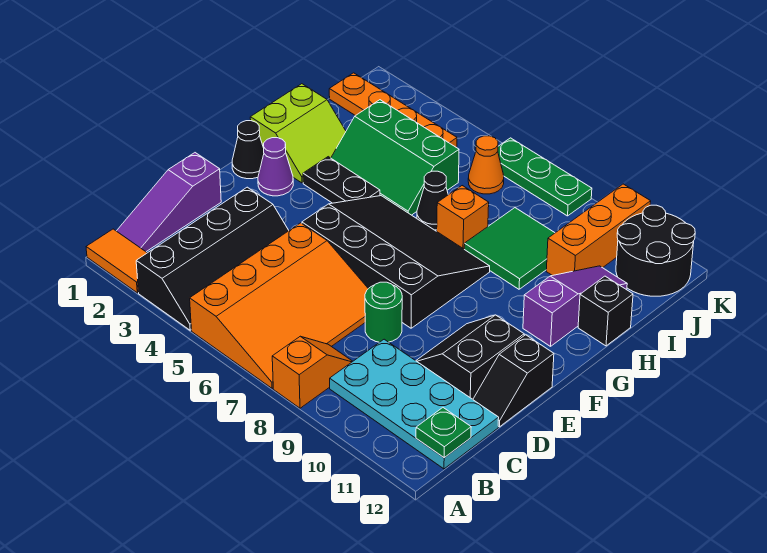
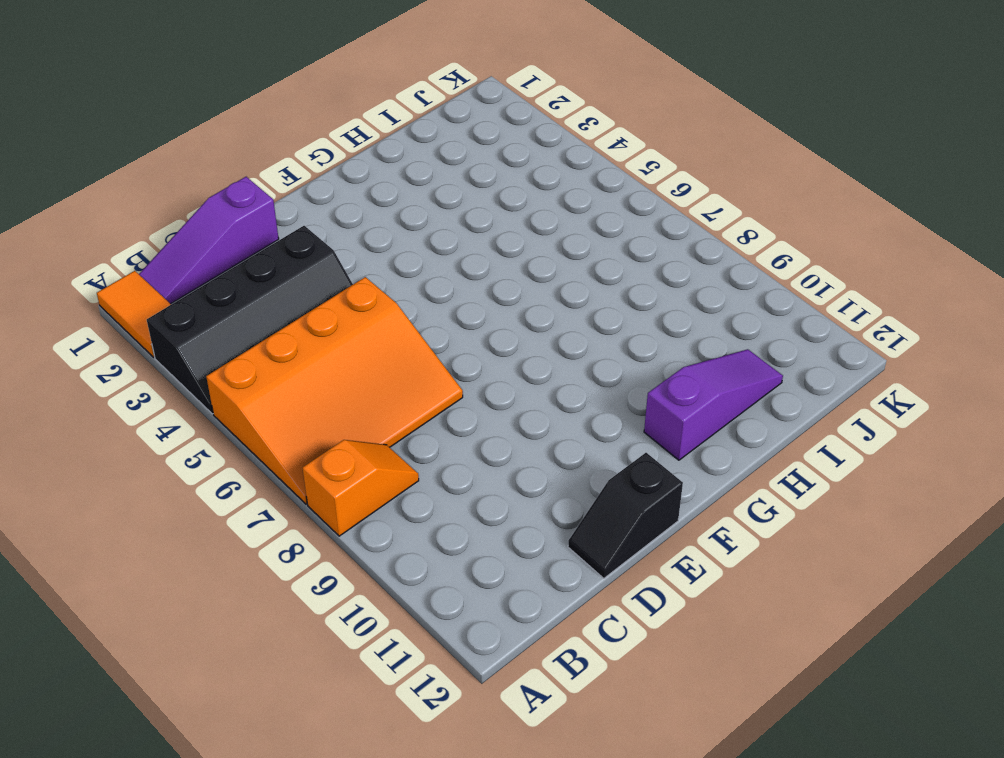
none -> cyan plate B9:C12 level 1
none -> green round brick D8 level 1
none -> black slope D10:E11 level 1 top 11

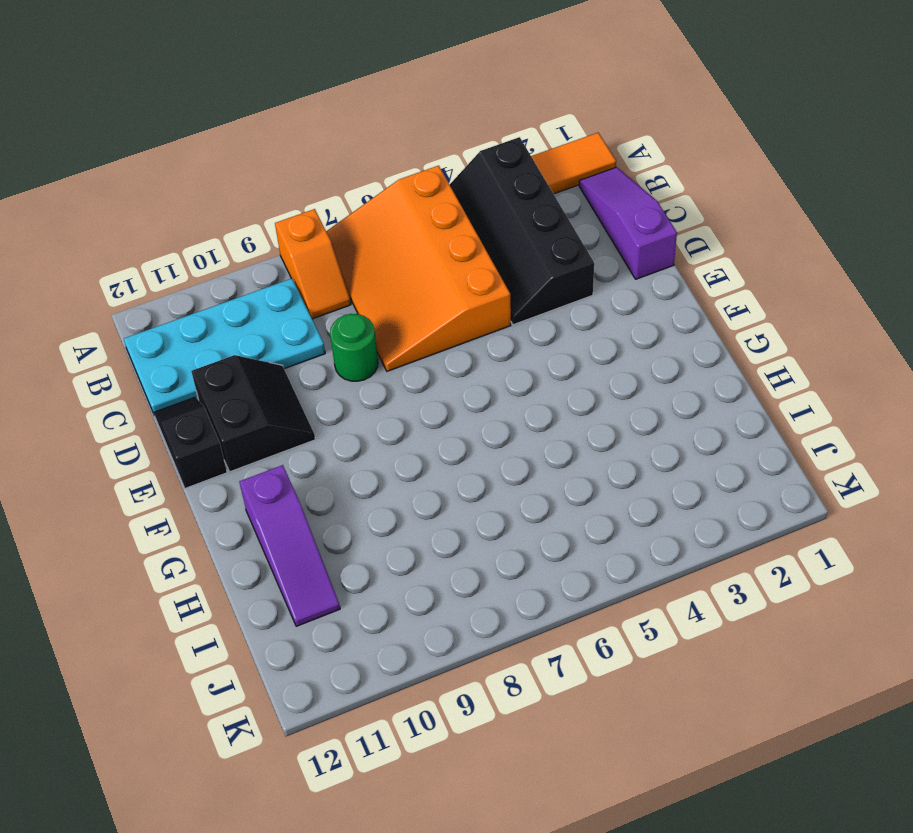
none -> black slope E5:G8 level 1 top E
none -> black cone F1 level 1
none -> purple cone F2 level 1

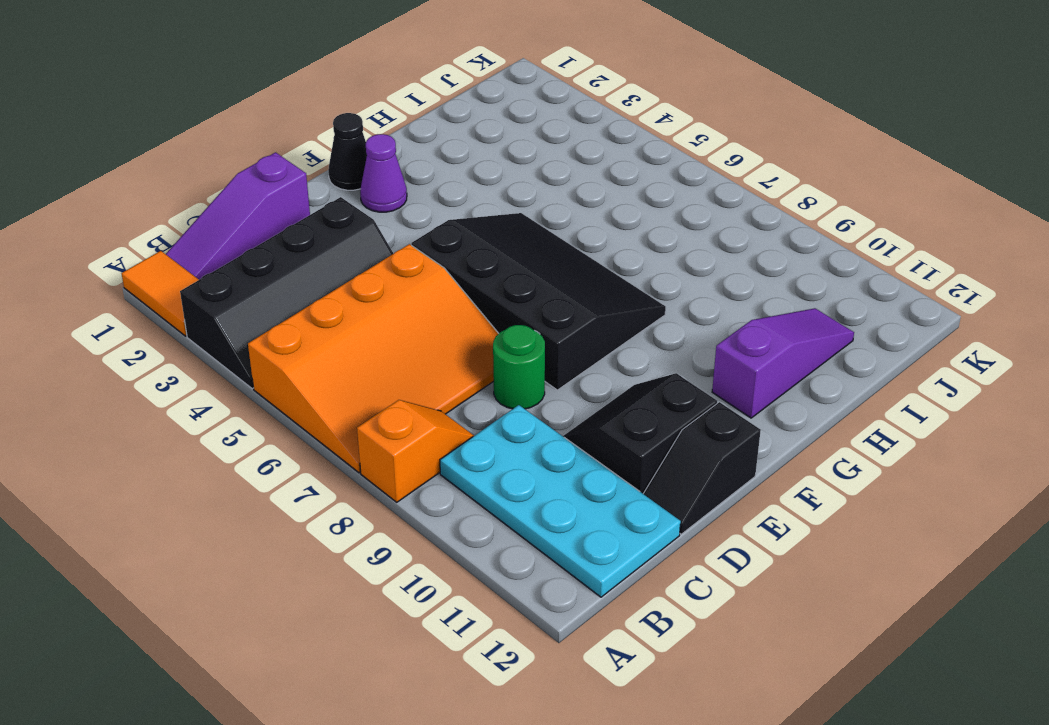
none -> lime slope G1:H2 level 1 top 1
none -> black plate G3:G4 level 1
none -> green slope H3:I5 level 1 top I

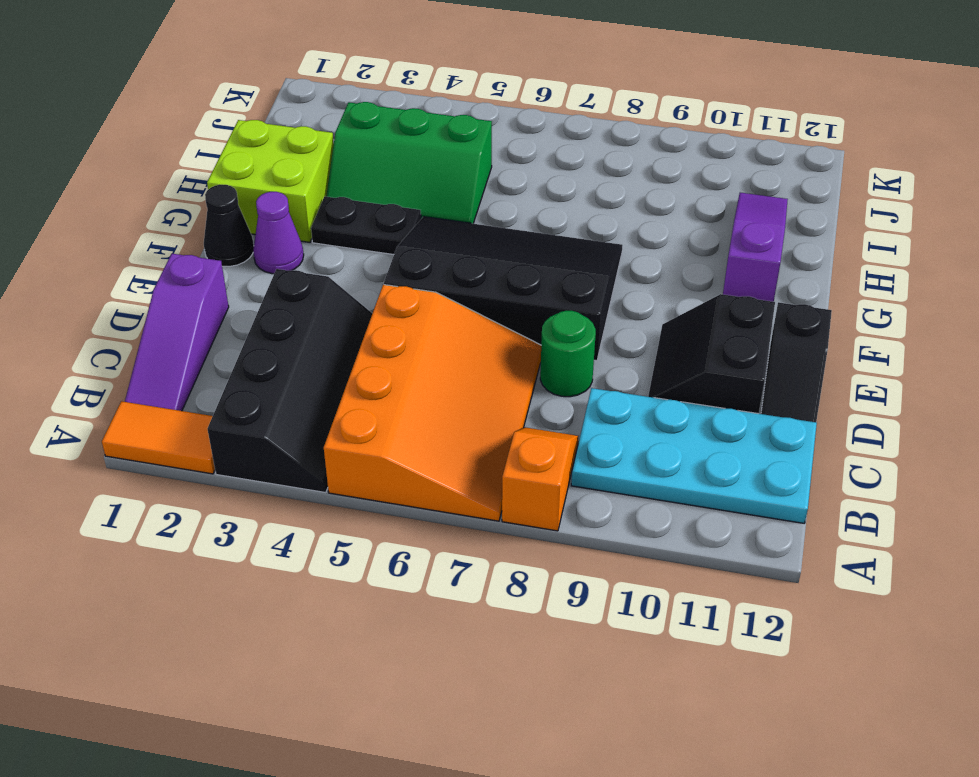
lime brick G1:H2 level 1 -> lime slope G1:H2 level 1 top 1
none -> black cone H6 level 1
none -> orange brick H7 level 1
none -> green tile H8:I9 level 1

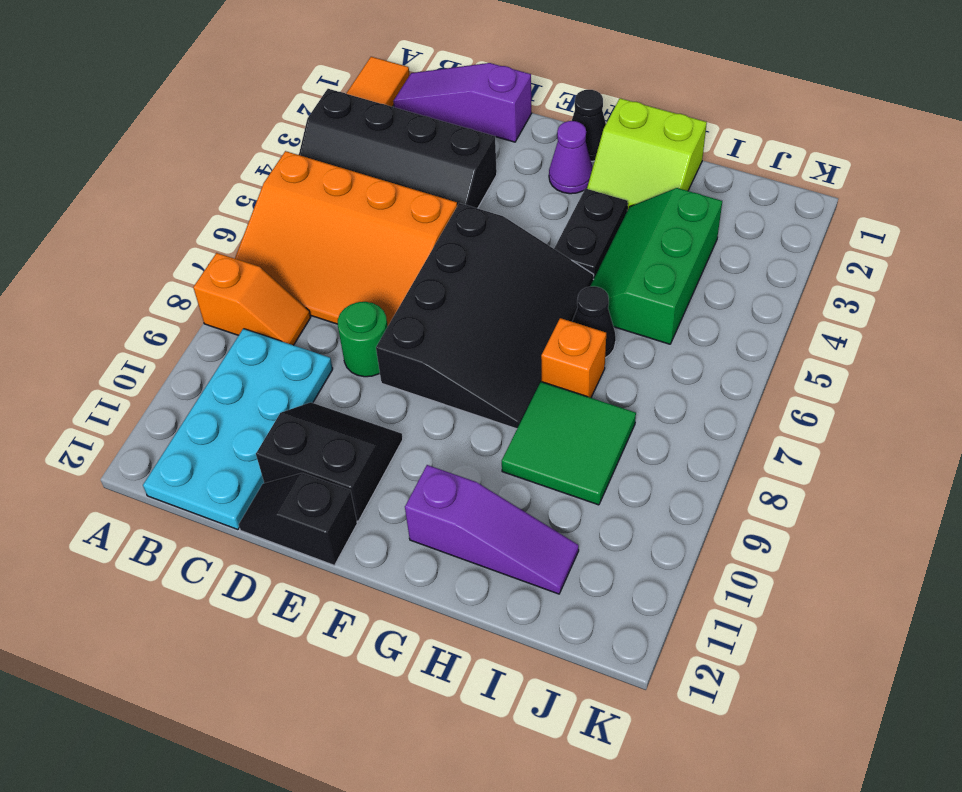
none -> black brick H12 level 1
none -> orange brick I10:K10 level 1
none -> orange plate J1:J4 level 1

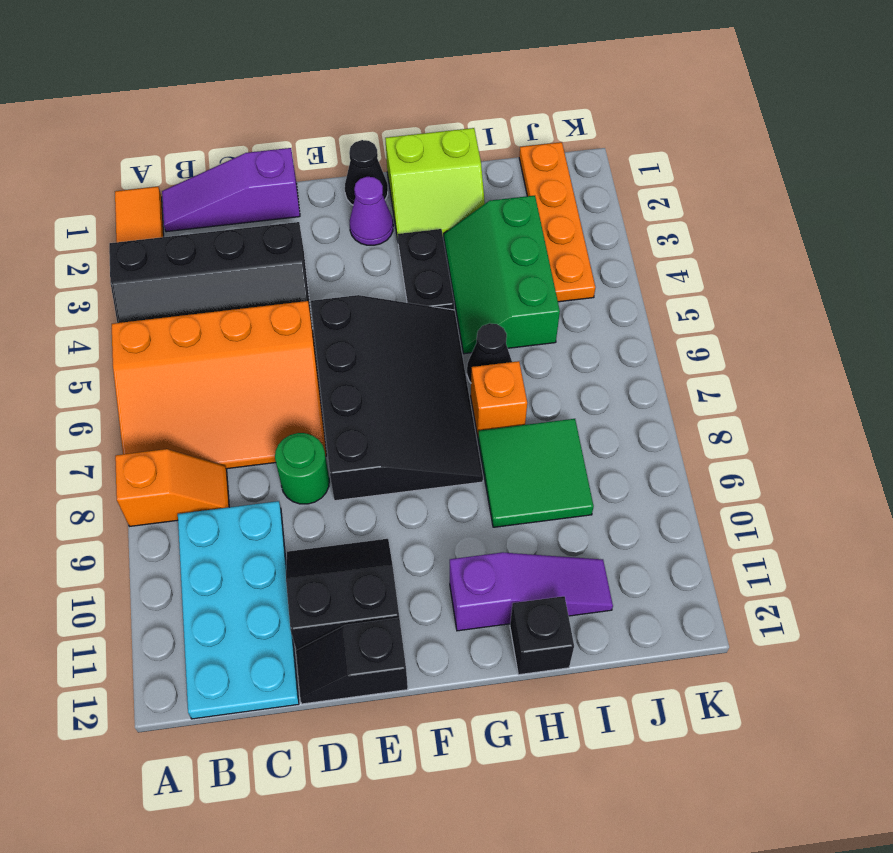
none -> orange brick I10:K10 level 1
none -> orange cone J6 level 1
none -> black round brick J11:K12 level 1

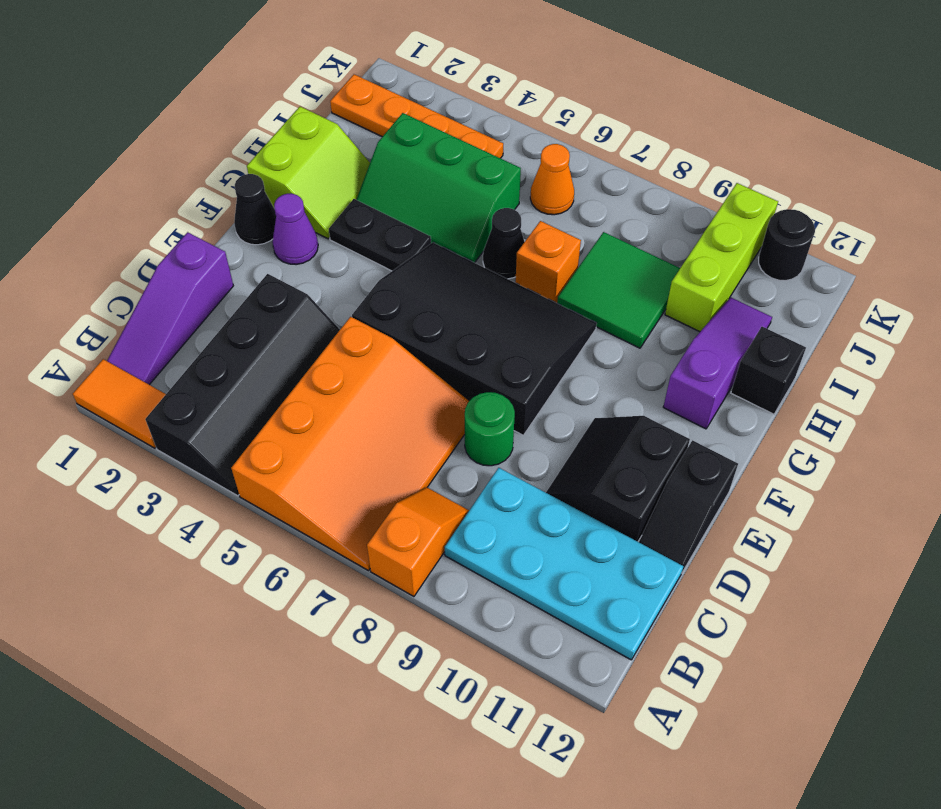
lime brick I10:K10 level 1 -> orange brick I10:K10 level 1
black round brick K11 level 1 -> black round brick J11:K12 level 1
none -> green plate K6:K8 level 1
none -> green plate B12 level 2

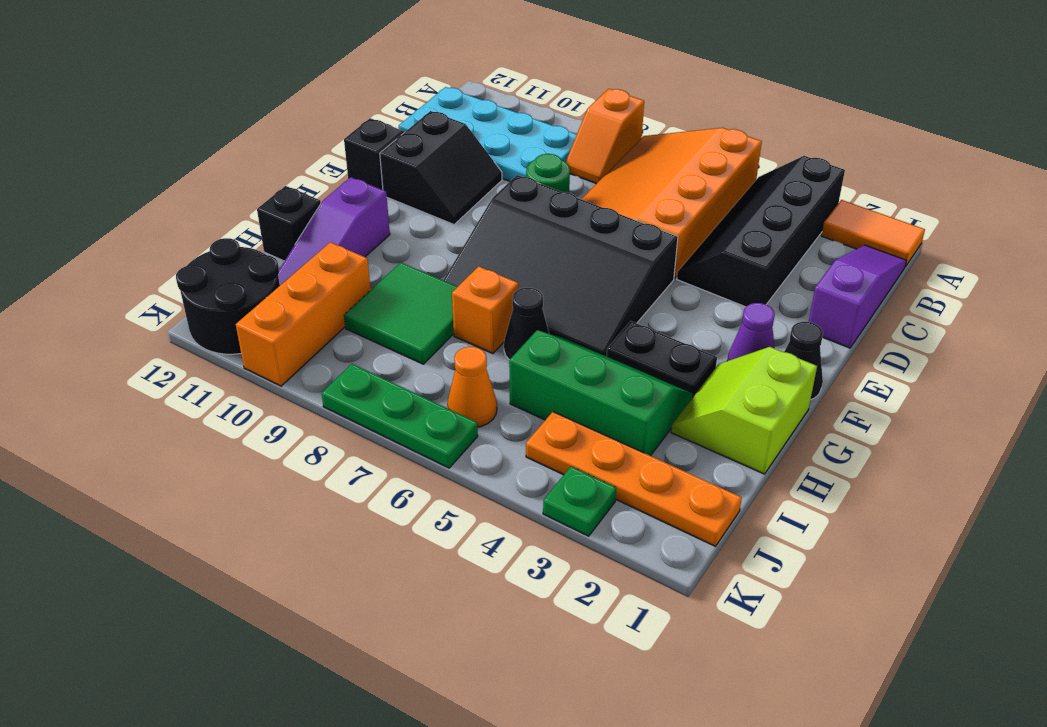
green plate K3 level 1 -> green plate B12 level 2

